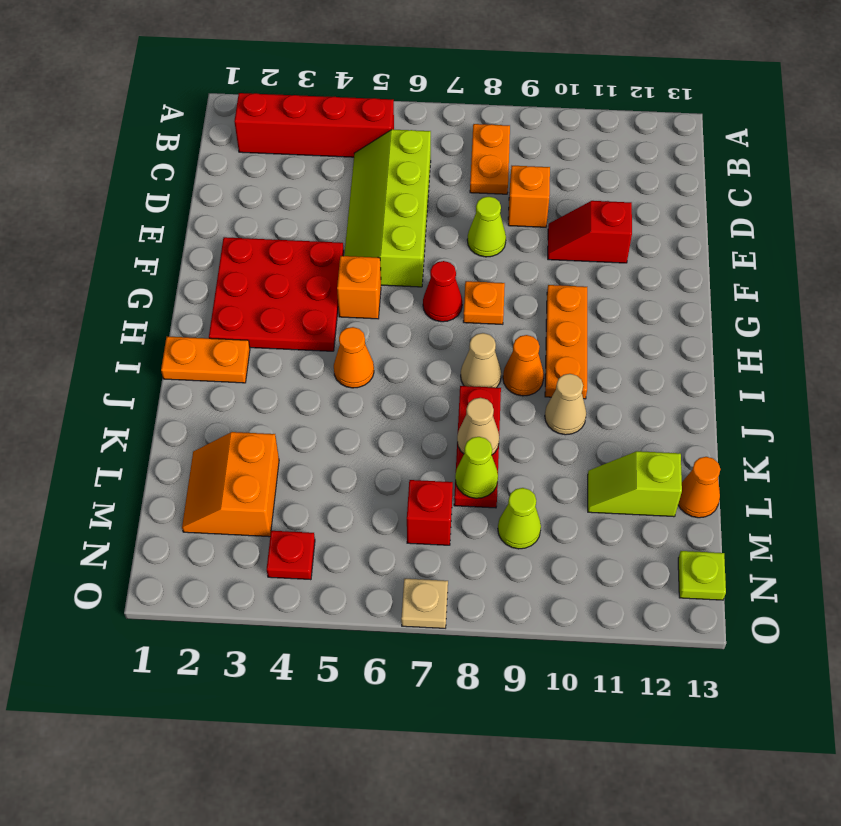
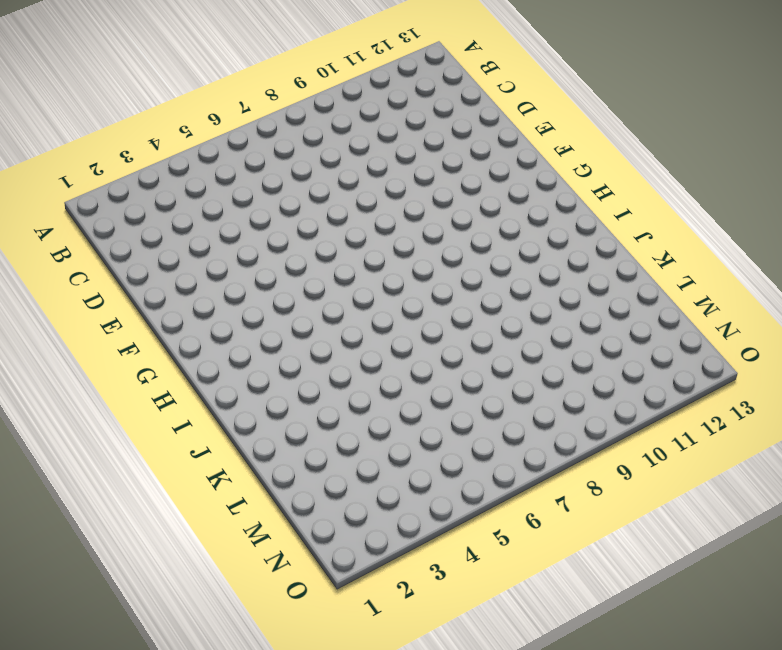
none -> red brick B2:B5 level 1
none -> orange plate B8:C8 level 1
none -> lime slope C5:F6 level 1 top 6

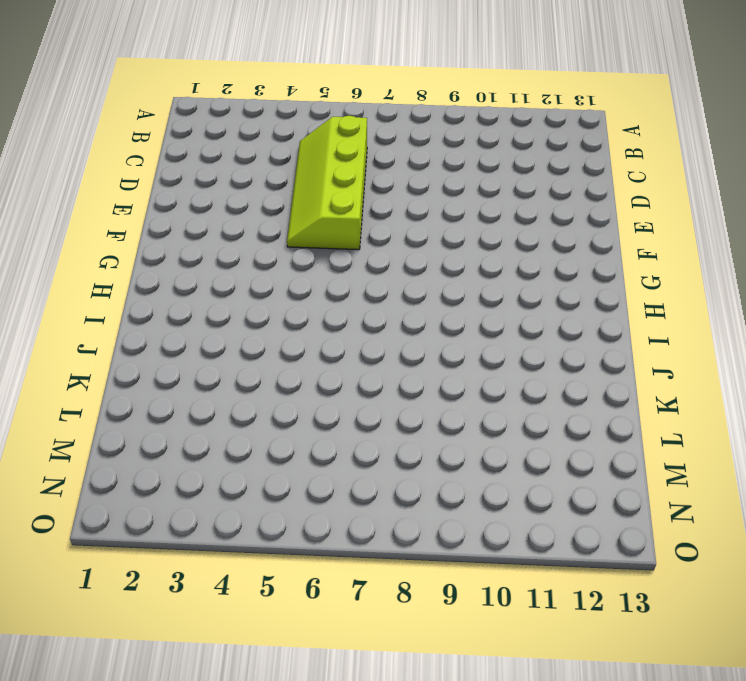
none -> red brick B2:B5 level 1
none -> orange plate B8:C8 level 1
none -> orange brick D9 level 1

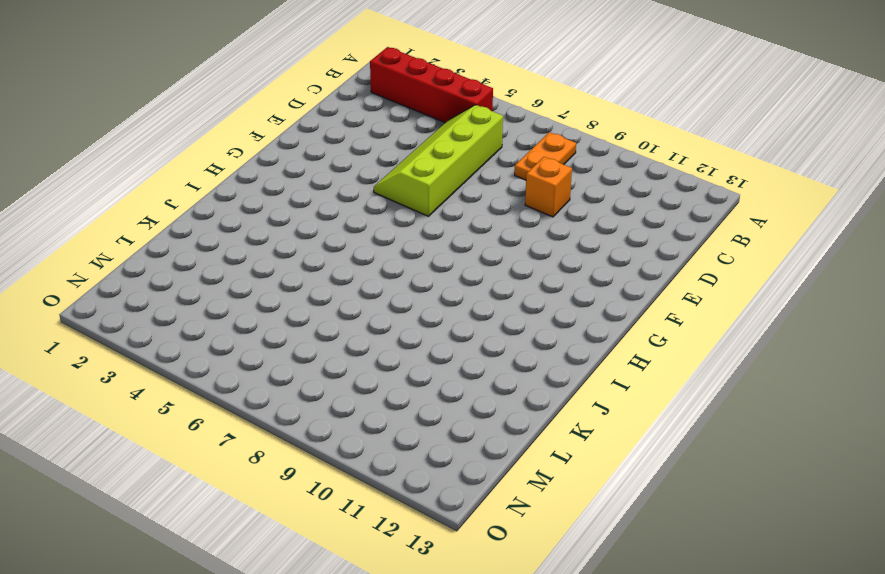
none -> lime cone E8 level 1
none -> red slope E10:E11 level 1 top 11
none -> red plate F2:H4 level 1

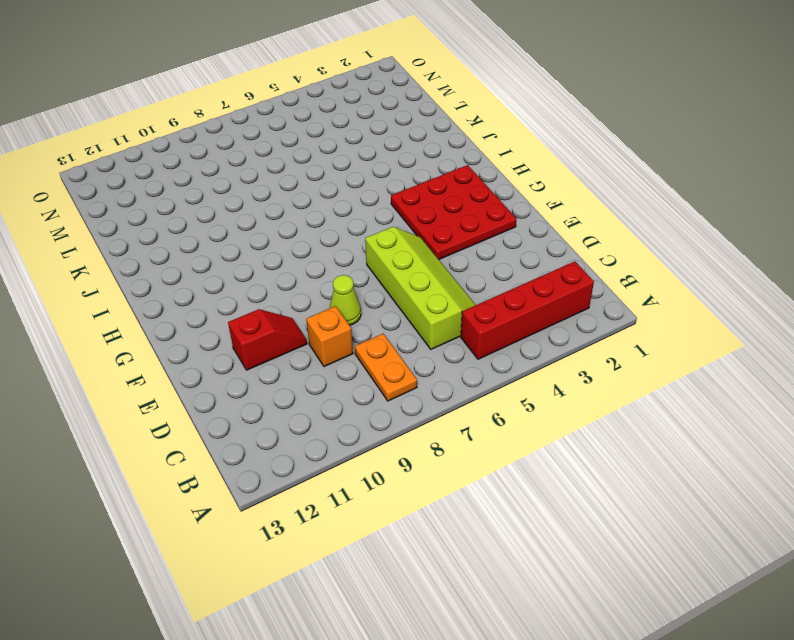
none -> orange brick G5 level 1
none -> red cone G7 level 1
none -> orange plate G8 level 1

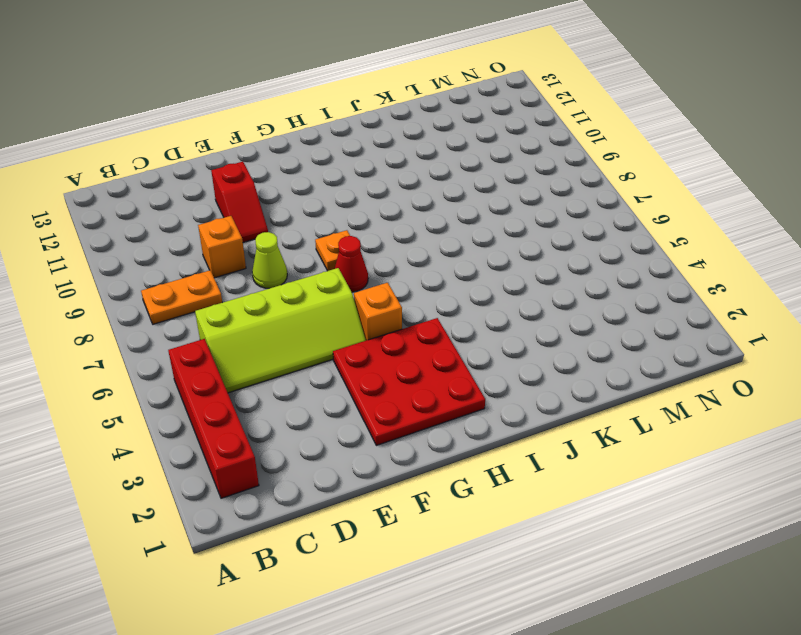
none -> orange plate G10:I10 level 1
none -> orange plate I1:I2 level 1
none -> orange cone I5 level 1

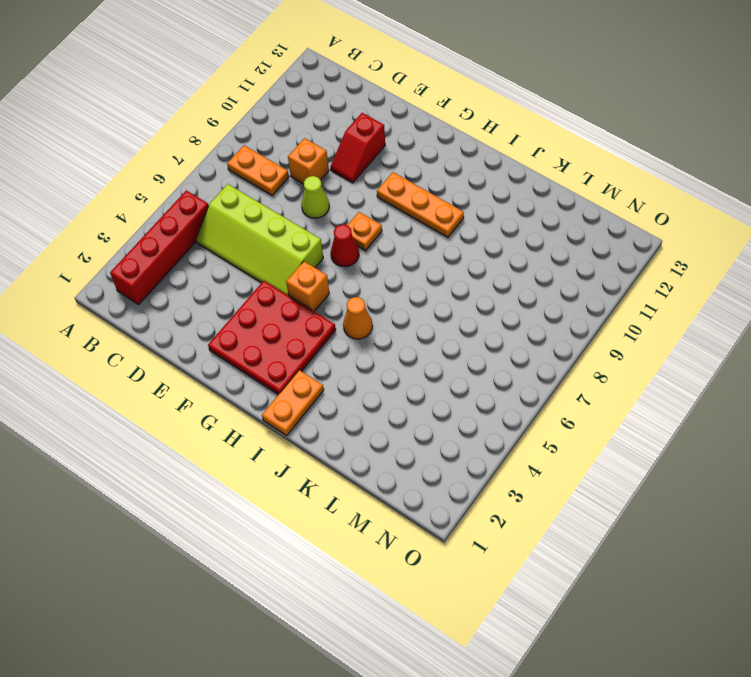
none -> tan cone I8 level 1
none -> orange cone I9 level 1
none -> red plate J8:L8 level 1

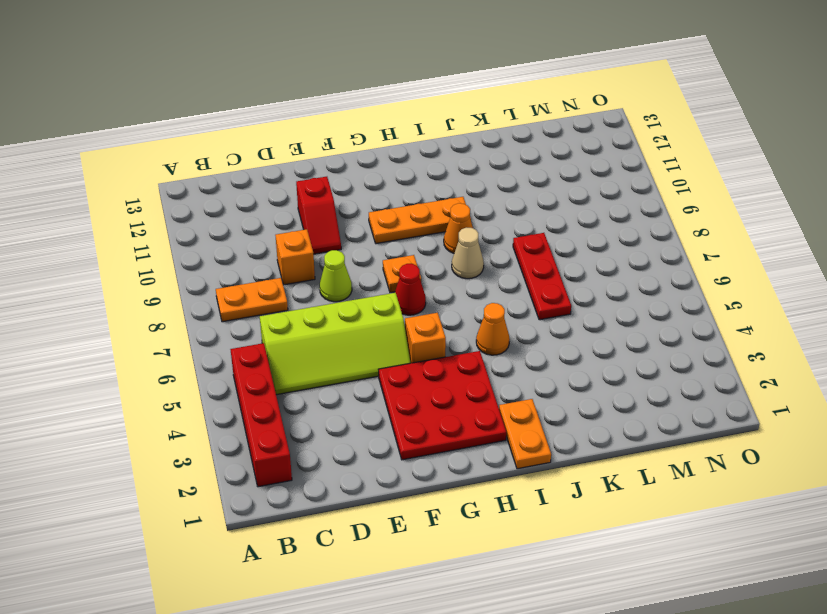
red plate K6:K8 level 1 -> red plate J8:L8 level 1
none -> tan cone J10 level 1
none -> orange slope L2:M3 level 1 top 3
none -> lime slope L11:L12 level 1 top 12

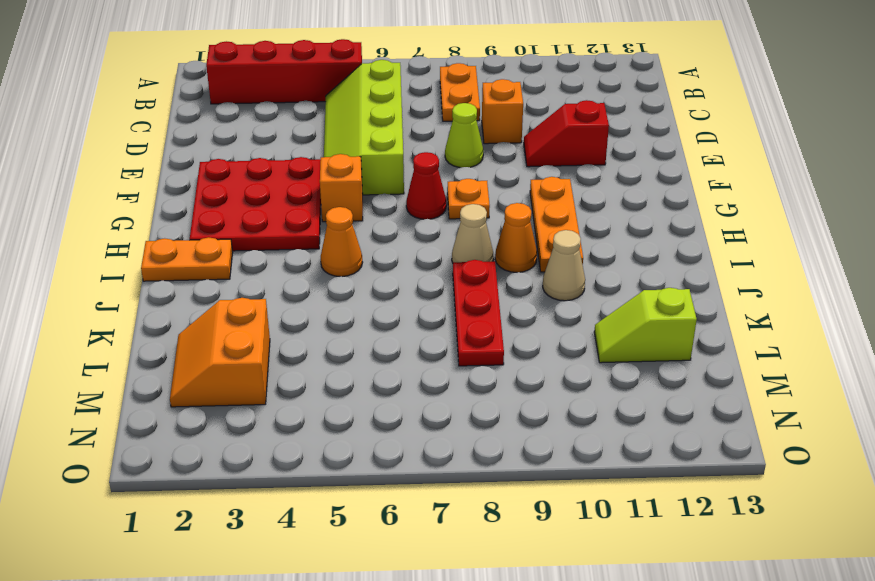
none -> orange cone L13 level 1
none -> red brick M7 level 1
none -> lime cone M9 level 1

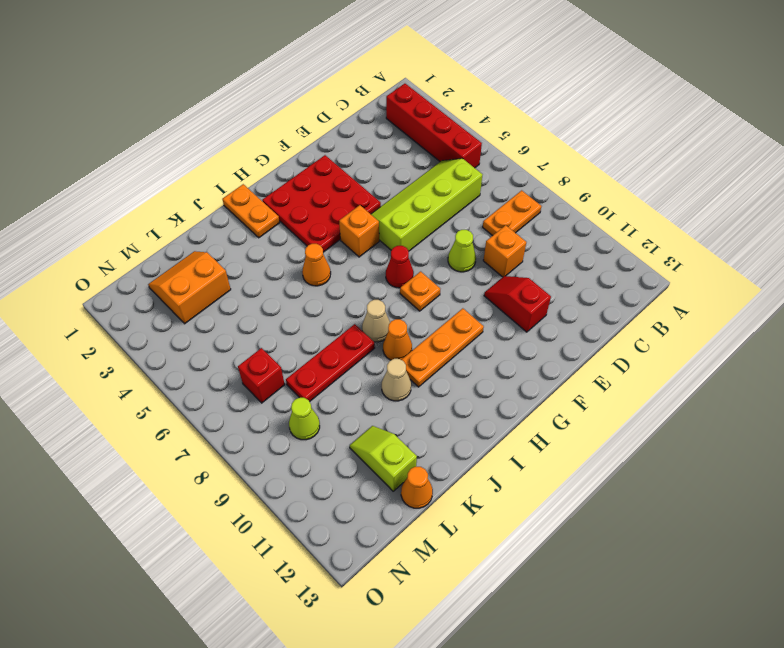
none -> red plate N4 level 1
none -> lime plate N13 level 1
none -> tan plate O7 level 1

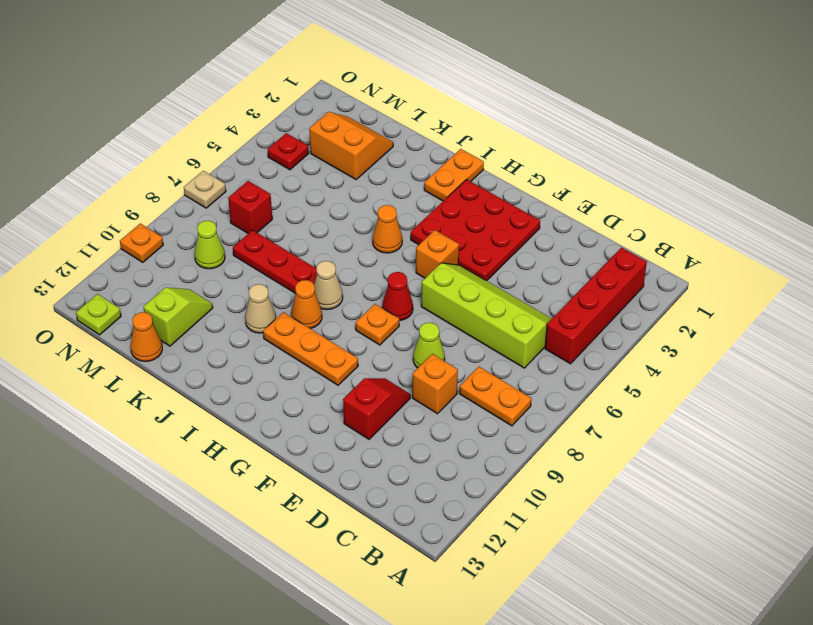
orange plate O10 level 1 -> none
none -> tan cone K8 level 2
none -> lime cone L8 level 2

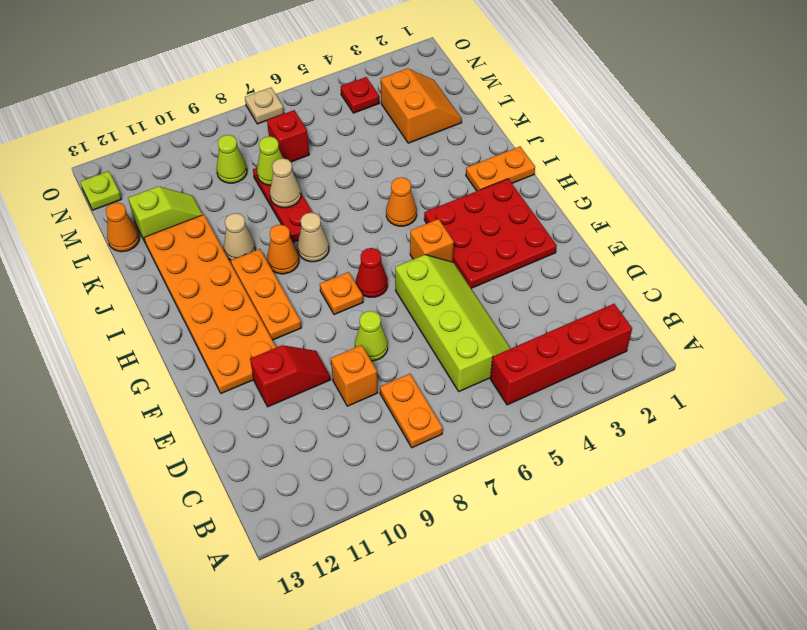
orange plate F11:K12 level 1 -> none

